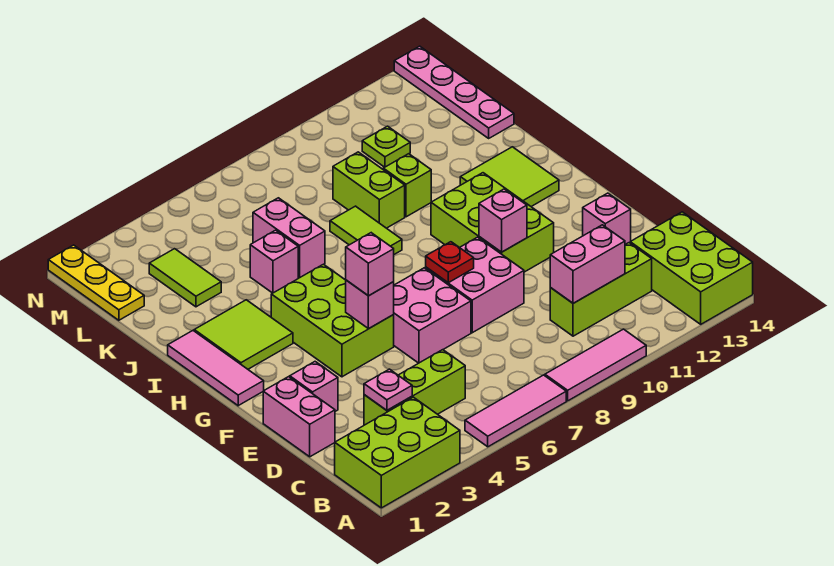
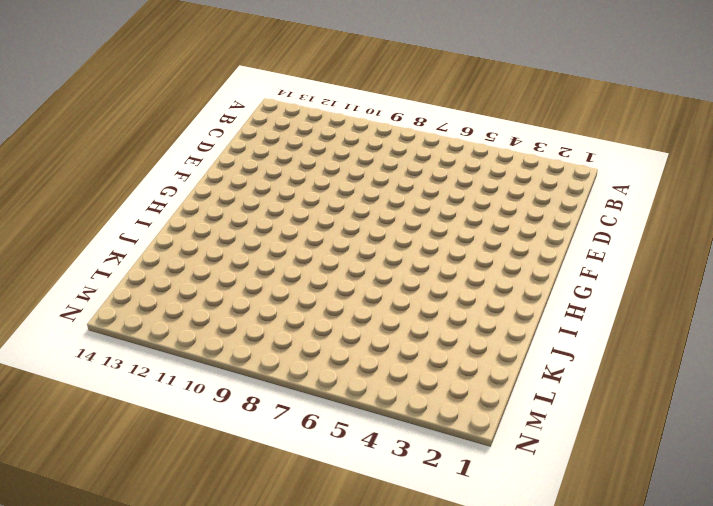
none -> lime brick A1:B3 level 1
none -> pink tile A5:A7 level 1
none -> pink tile A8:A10 level 1
none -> lime brick A13:C14 level 1

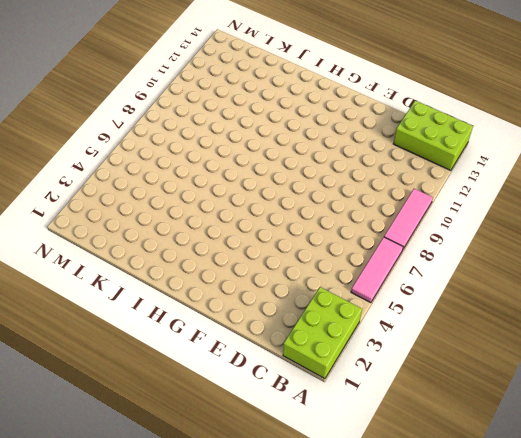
none -> lime brick C3:C5 level 1
none -> lime brick C10:C12 level 1
none -> pink brick D1:E1 level 1
none -> pink brick E2 level 1

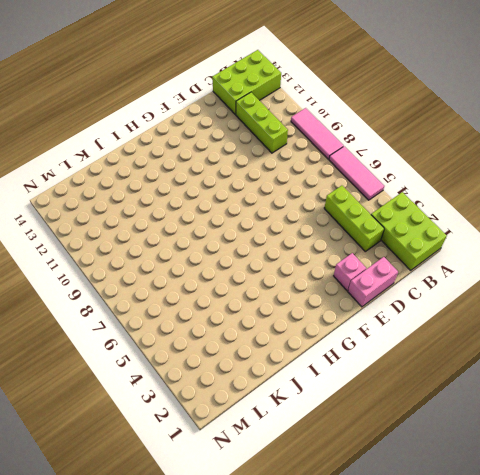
none -> pink brick E6:F7 level 1
none -> pink brick E8:F9 level 1
none -> pink brick E13 level 1
none -> lime brick F4:H5 level 1

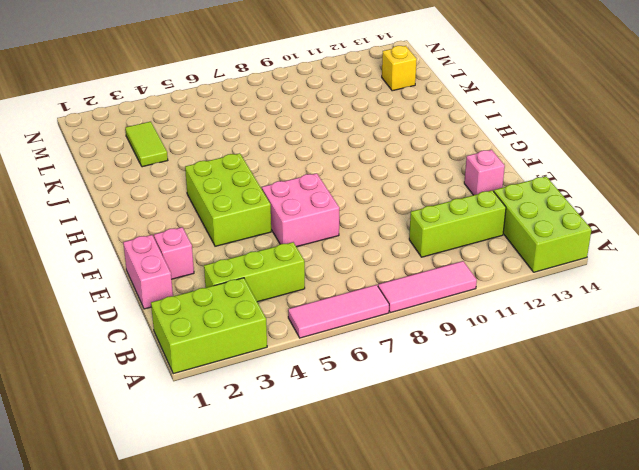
yellow brick L13 level 1 -> none
none -> pink brick E8:F9 level 1
none -> lime brick F10:H11 level 1
none -> pink tile G1:I1 level 1
none -> lime tile H2:I3 level 1

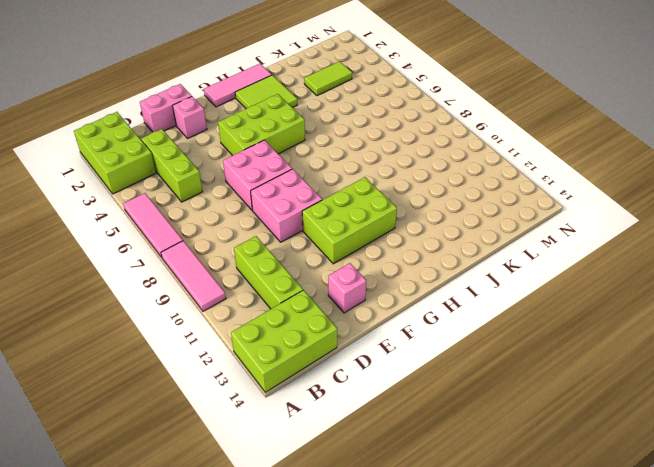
none -> lime tile H12:I13 level 1
none -> lime tile I8:J8 level 1
none -> pink brick J5 level 1
none -> pink brick J6:K6 level 1

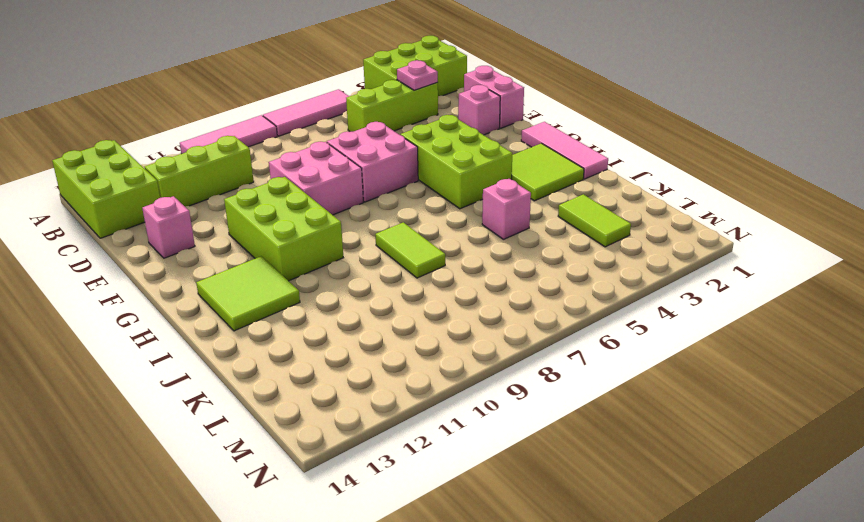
none -> pink brick J6:K6 level 1
none -> lime brick J9:K9 level 1
none -> lime brick J10 level 1
none -> pink plate K14:N14 level 1

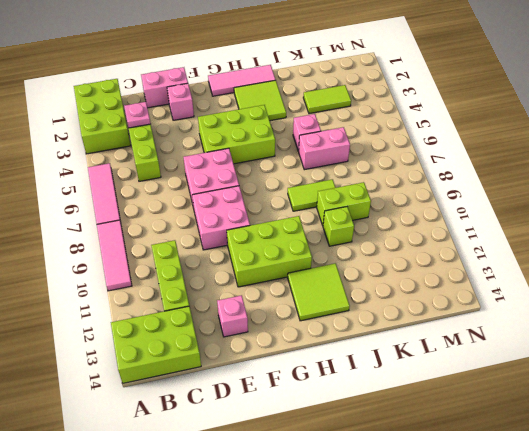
none -> pink plate K14:N14 level 1
none -> yellow plate L1:N1 level 1
none -> lime plate L11 level 1
none -> pink brick C10:C11 level 2

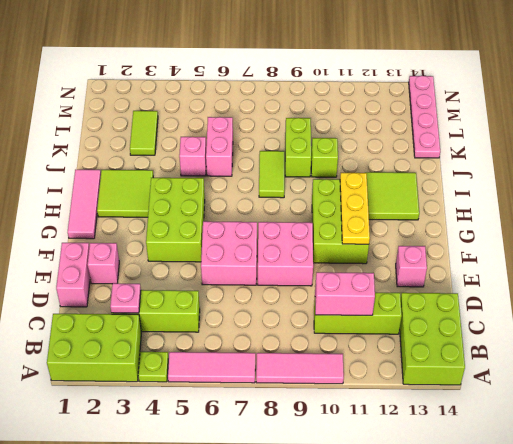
lime plate A4 level 1 -> lime plate L11 level 1
yellow plate F11:H11 level 2 -> yellow plate L1:N1 level 1
none -> pink brick F5 level 2
none -> red plate F8 level 2
none -> pink brick F10 level 2
none -> pink brick F5 level 3

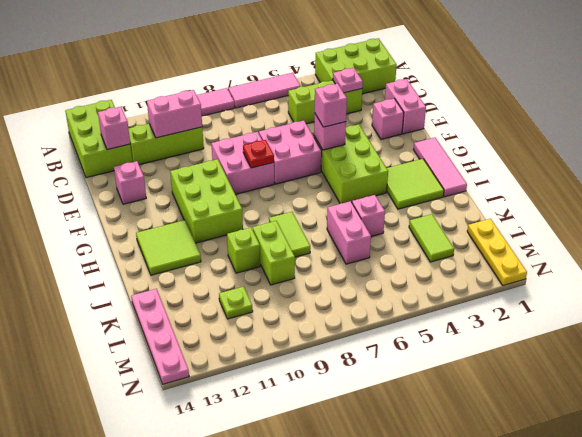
pink brick C13 level 2 -> pink brick F10 level 2

